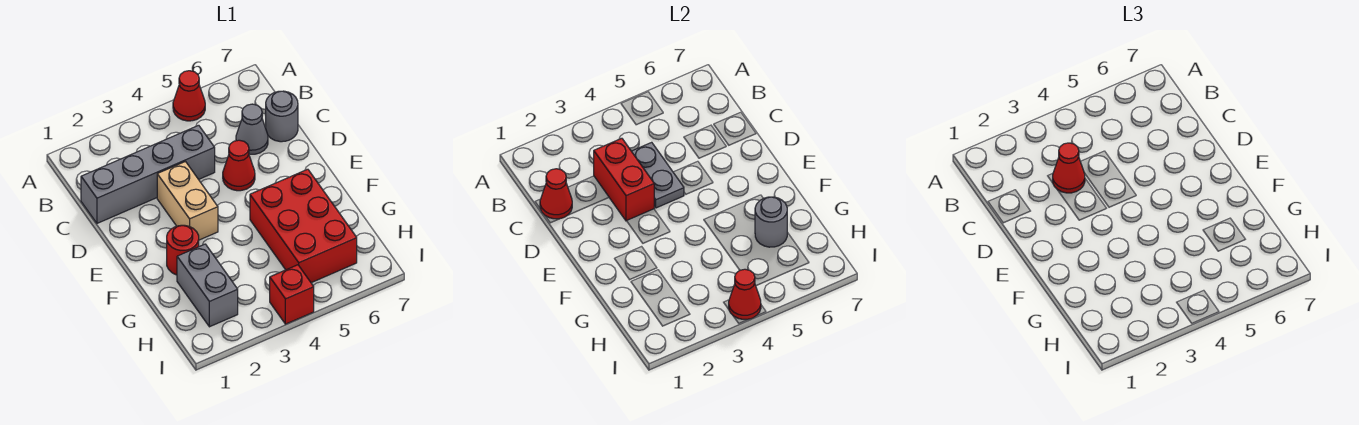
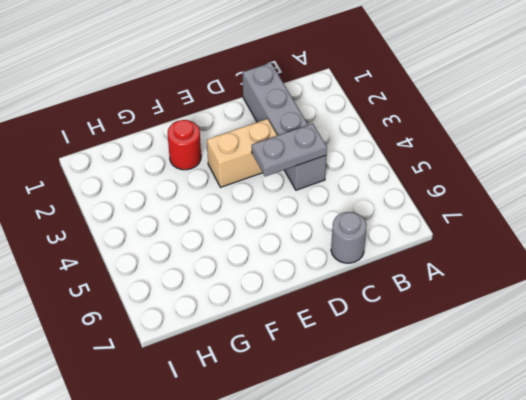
none -> red cone A5 level 1
none -> grey cone C6 level 1
none -> red cone D5 level 1

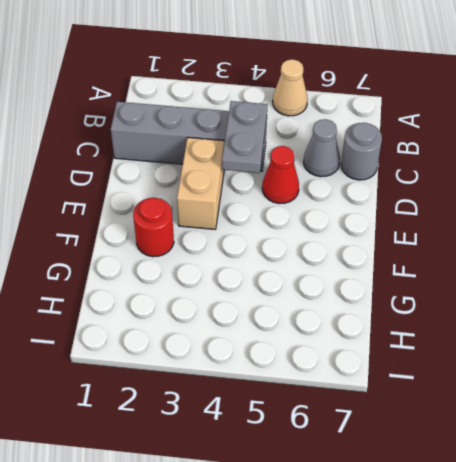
tan cone A5 level 1 -> red cone A5 level 1
none -> red brick F5:H6 level 1
none -> grey brick G2:H2 level 1
none -> red brick I4 level 1

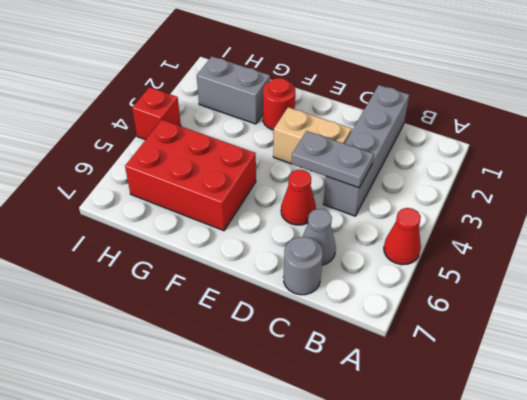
none -> red cone C1 level 2
none -> red brick C3:D3 level 2
none -> grey round brick G6 level 2

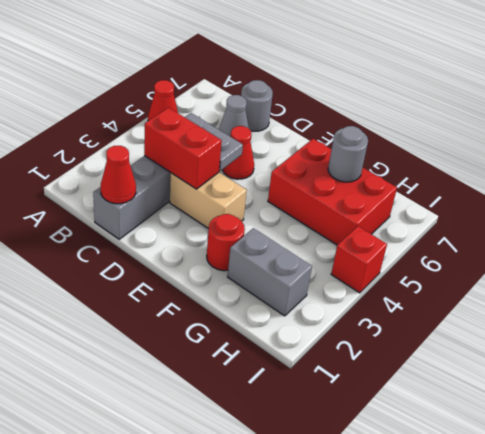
none -> red cone I4 level 2
none -> red cone C3 level 3

